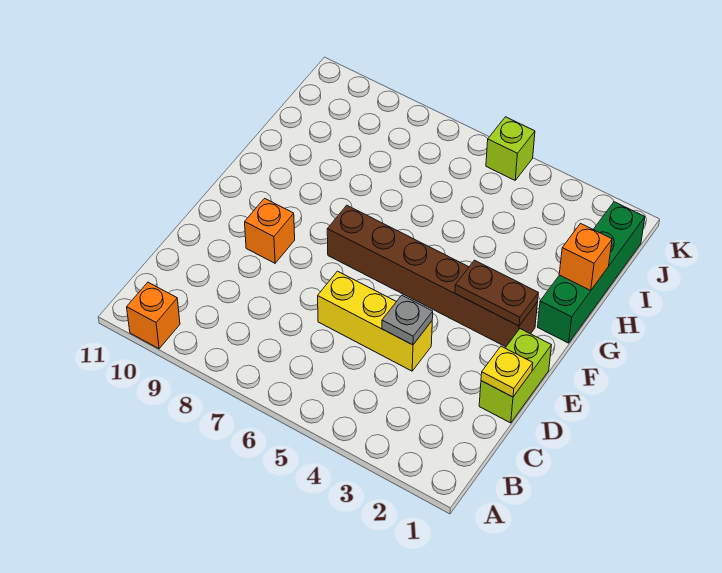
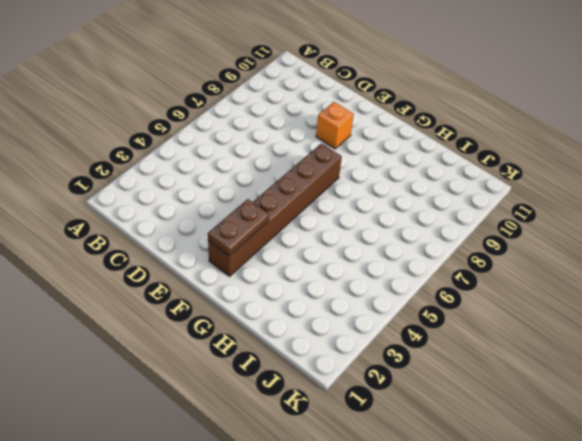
none -> orange brick A10 level 1
none -> lime brick D1:E1 level 1

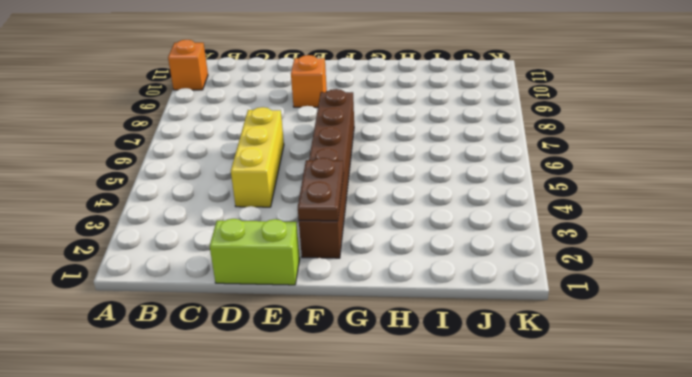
none -> green brick G1:J1 level 1
none -> lime brick K5 level 1

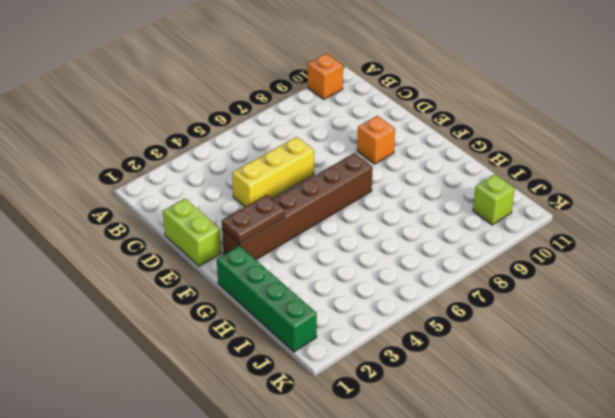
lime brick J10 level 1 -> lime brick K5 level 1
none -> yellow plate D1 level 2
none -> grey plate D4 level 2

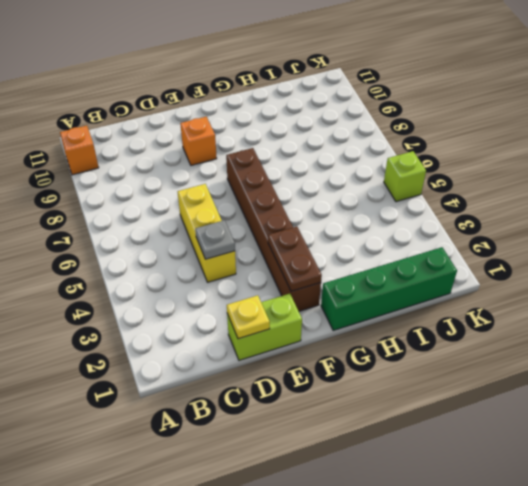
none -> orange brick H1 level 2

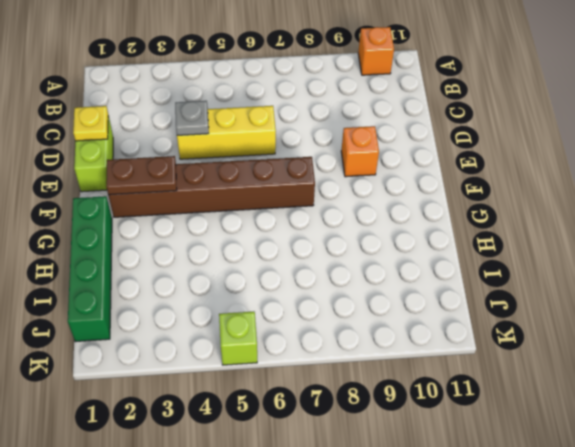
none -> orange brick H1 level 2

